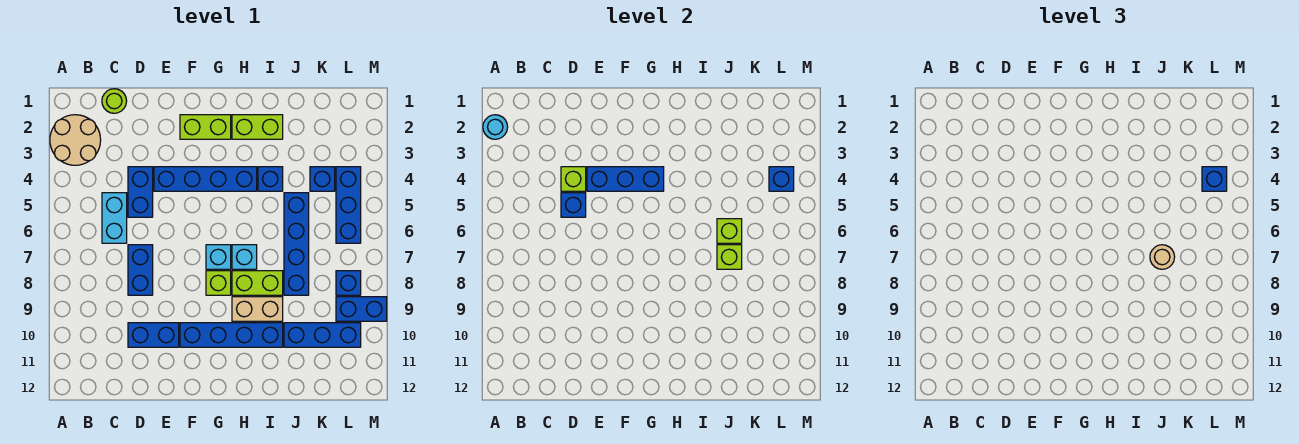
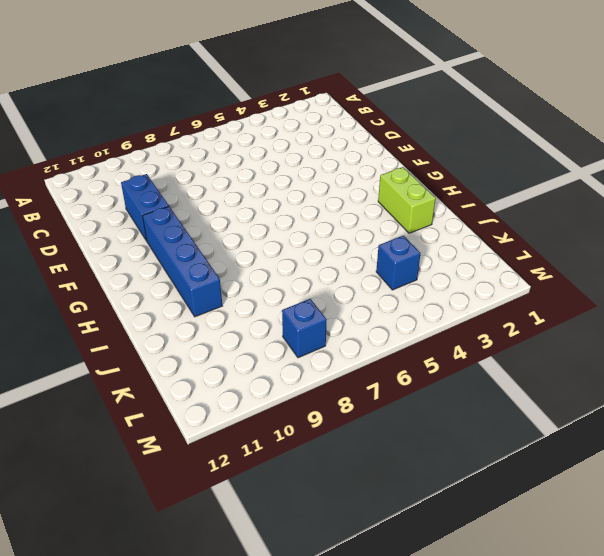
none -> tan round brick A2:B3 level 1
none -> lime round brick C1 level 1
none -> cyan brick C5:C6 level 1
none -> blue brick D4:D5 level 1

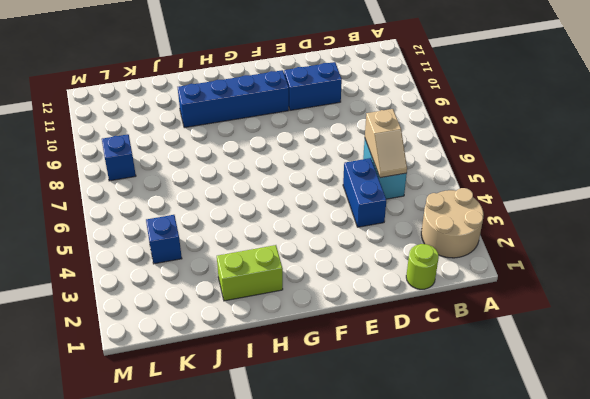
tan slope C5:C6 level 2 top 6 -> none
none -> blue brick D7:D8 level 1
none -> blue brick E4:H4 level 1
none -> lime brick F2:G2 level 1
none -> cyan brick G7 level 1

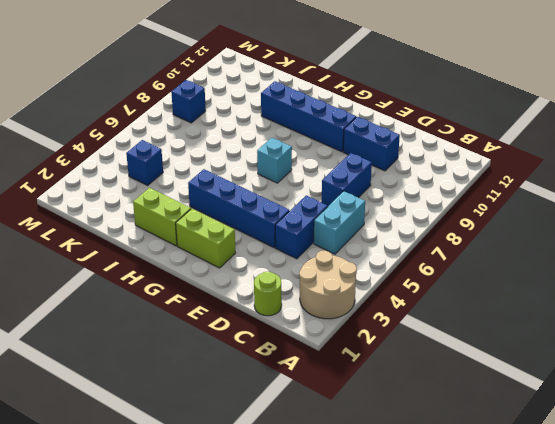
none -> lime brick G8 level 1
none -> cyan brick H7 level 1
none -> lime brick H8:I8 level 1
none -> tan brick H9:I9 level 1

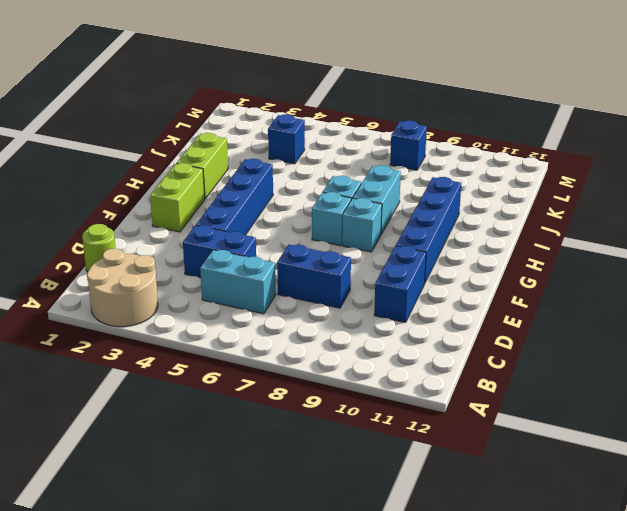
cyan brick G8 level 1 -> lime brick G8 level 1
cyan brick H8:I8 level 1 -> lime brick H8:I8 level 1
none -> tan brick H9:I9 level 1
none -> blue brick I4 level 1
none -> blue brick J5:J8 level 1
none -> blue brick J10:L10 level 1

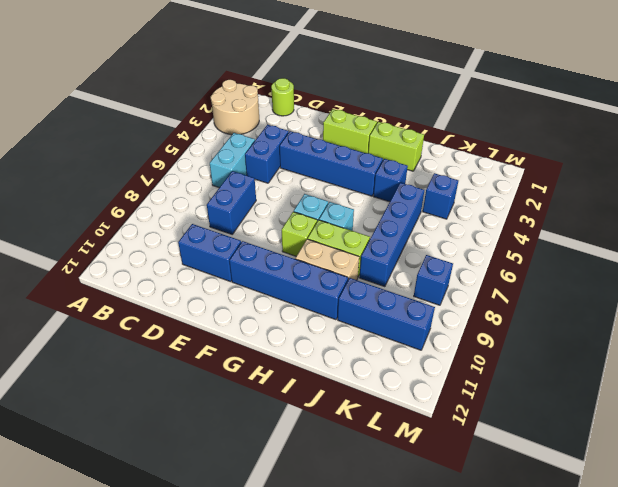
none -> blue brick L4:L6 level 1
none -> blue brick L9:M9 level 1
none -> cyan round brick A2 level 2
none -> lime brick D4 level 2

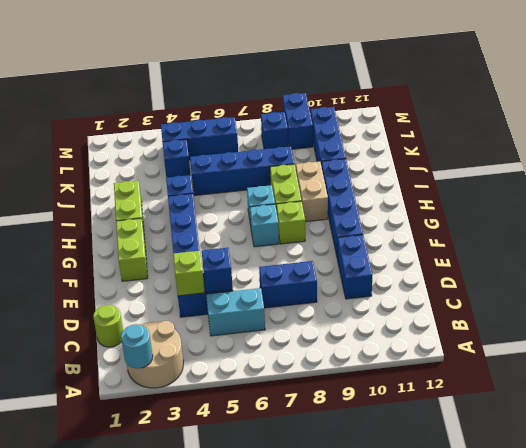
none -> blue brick E4:G4 level 2
none -> lime brick J6 level 2
none -> lime brick J7 level 2
none -> blue brick L4 level 2

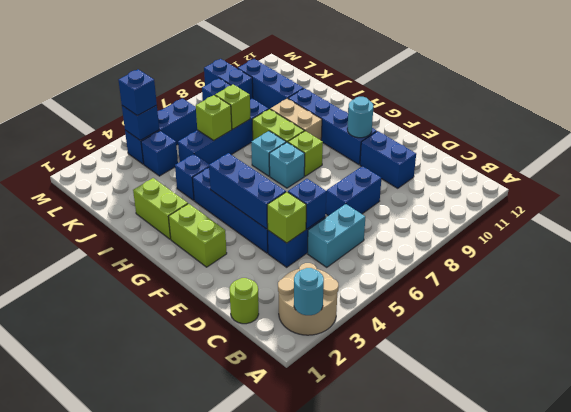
cyan round brick F10 level 2 -> none
none -> tan round brick J7 level 3

